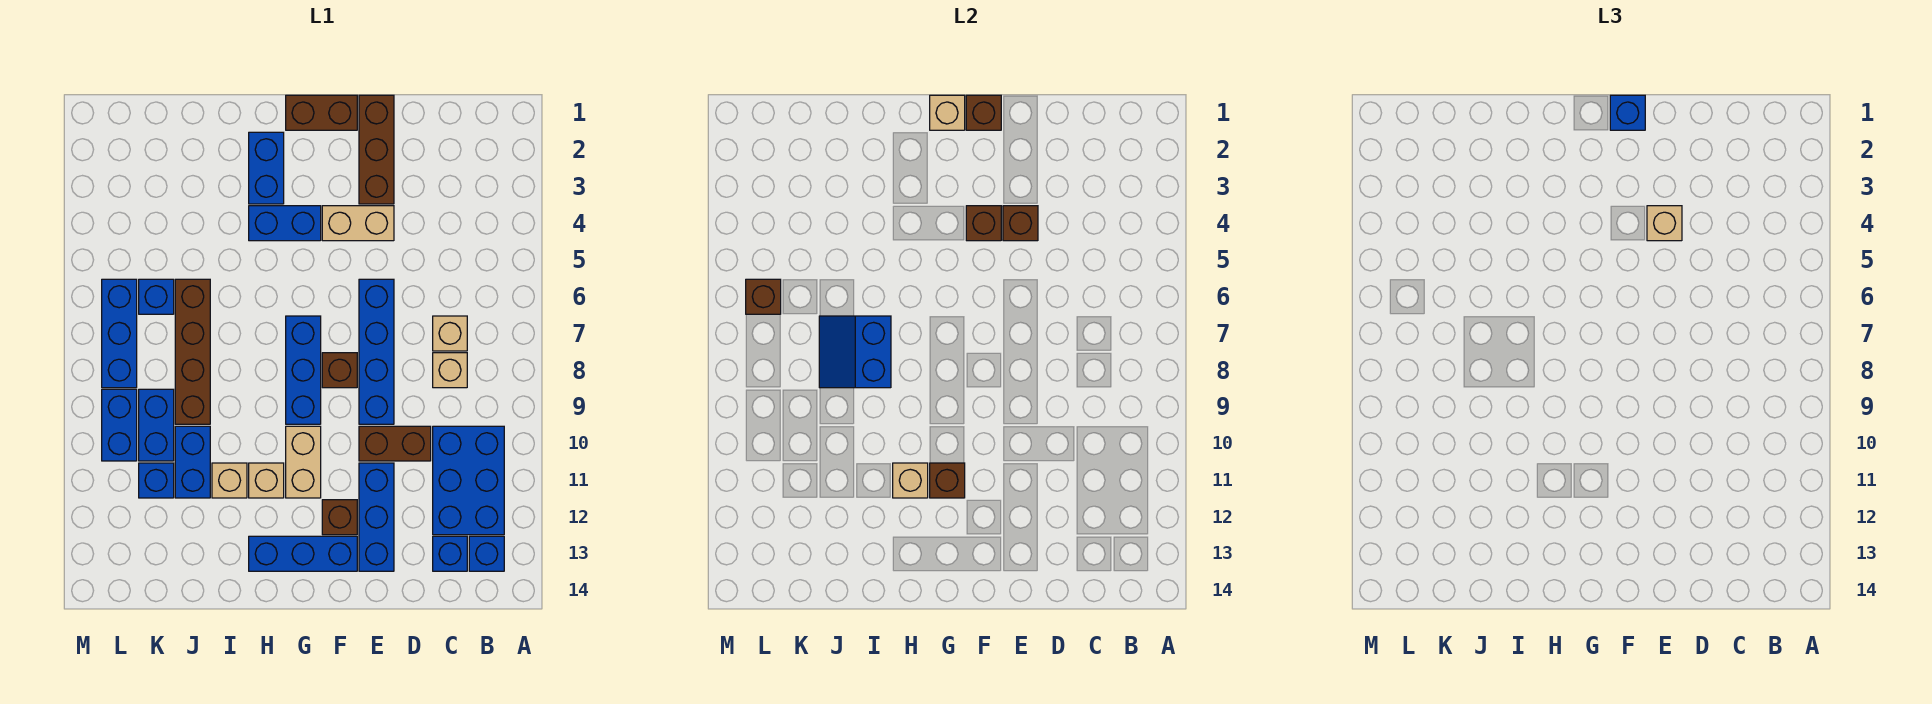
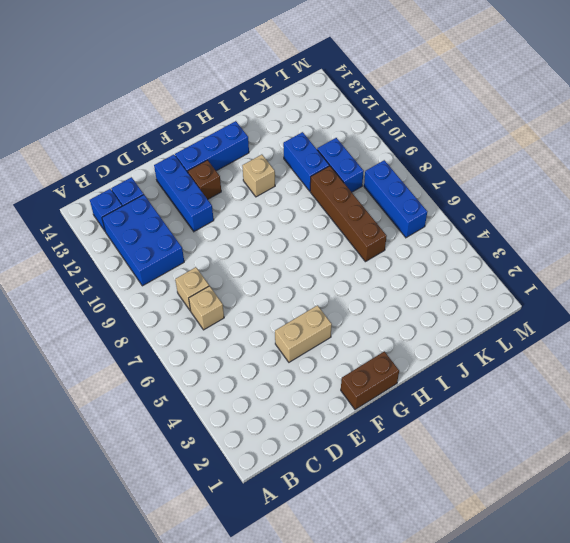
none -> brown brick D10:E10 level 1
none -> brown brick E1:E3 level 1
none -> blue brick E6:E9 level 1
none -> brown brick F8 level 1

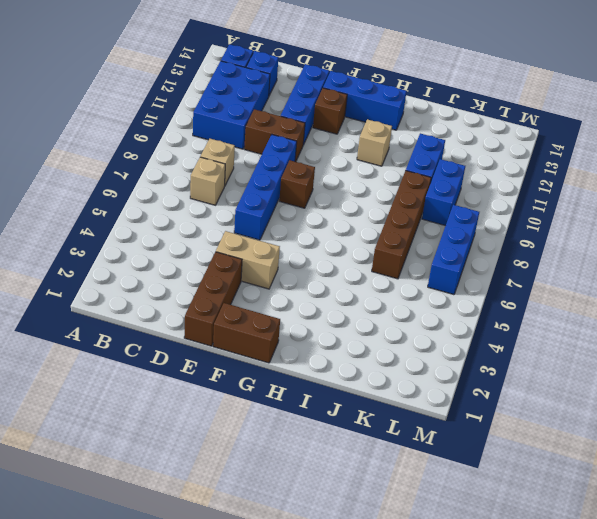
none -> blue brick G4:H4 level 1
none -> blue brick G7:G9 level 1
none -> tan brick G10:G11 level 1
none -> blue brick H2:H3 level 1

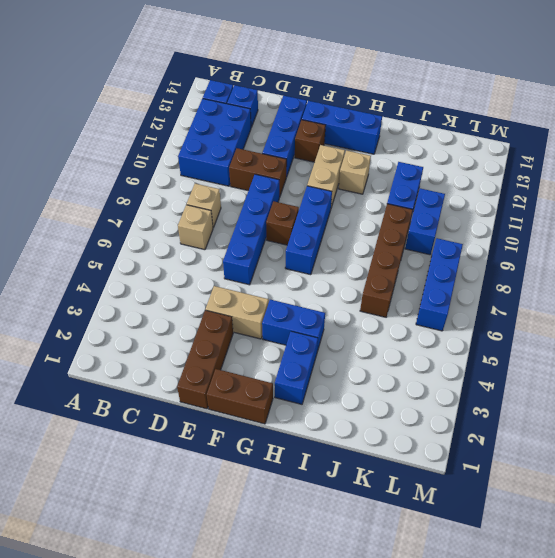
none -> tan brick I11 level 1
none -> blue brick K6 level 1
none -> blue brick K11 level 1
none -> blue brick L9:L10 level 1

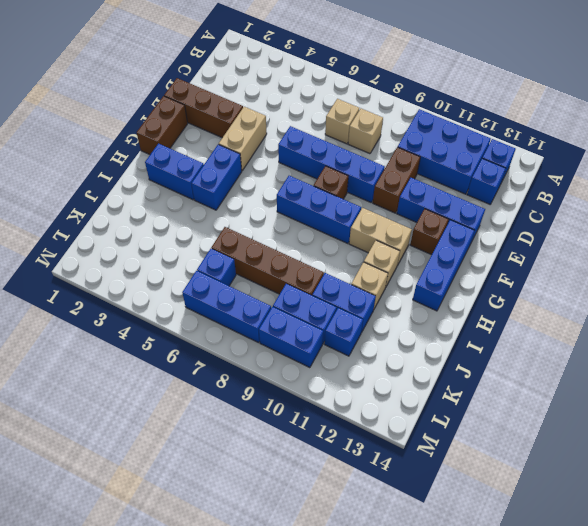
none -> brown brick E4 level 2
none -> brown brick F1 level 2
none -> brown brick F4 level 2
none -> tan brick G1 level 2

